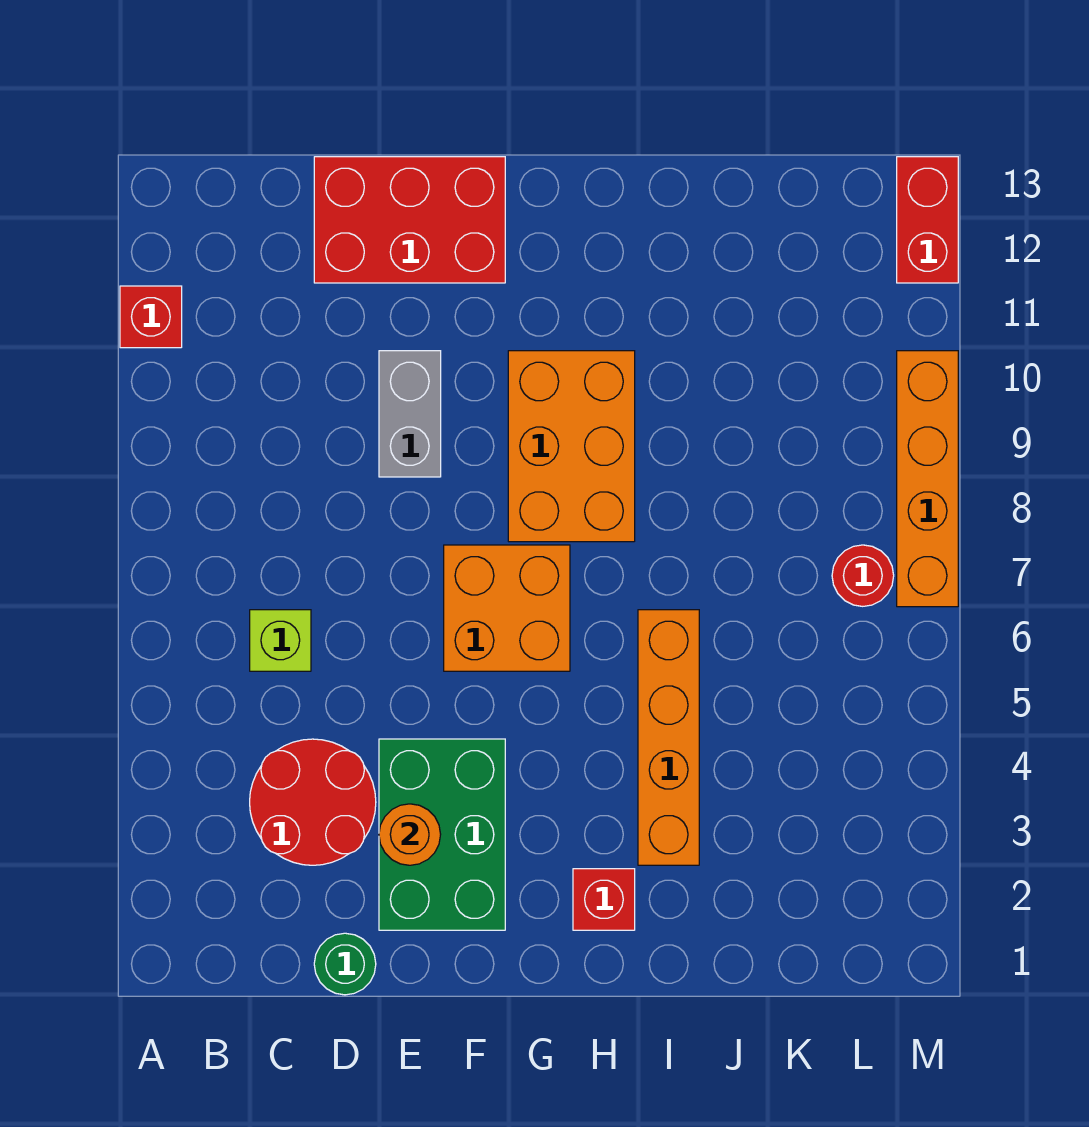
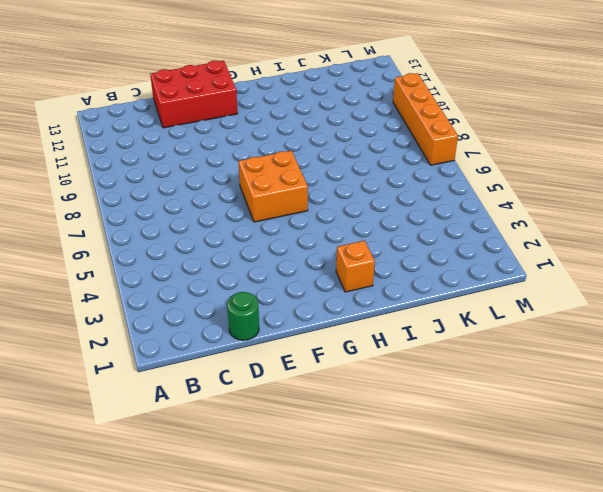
orange brick H2 level 1 -> red brick H2 level 1
none -> red brick A11 level 1
none -> red round brick C3:D4 level 1
none -> lime brick C6 level 1

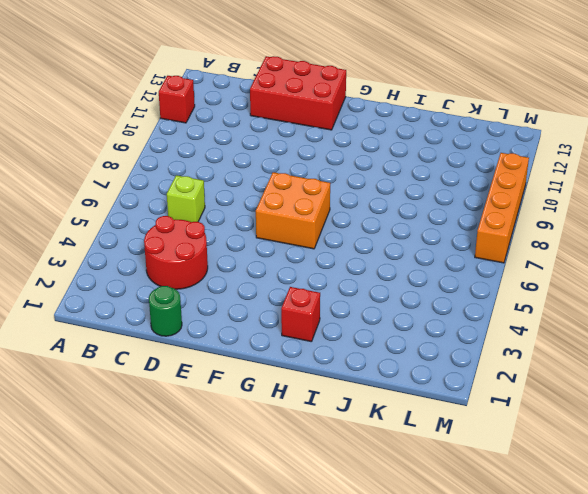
none -> green brick E2:F4 level 1
none -> grey brick E9:E10 level 1
none -> orange brick G8:H10 level 1

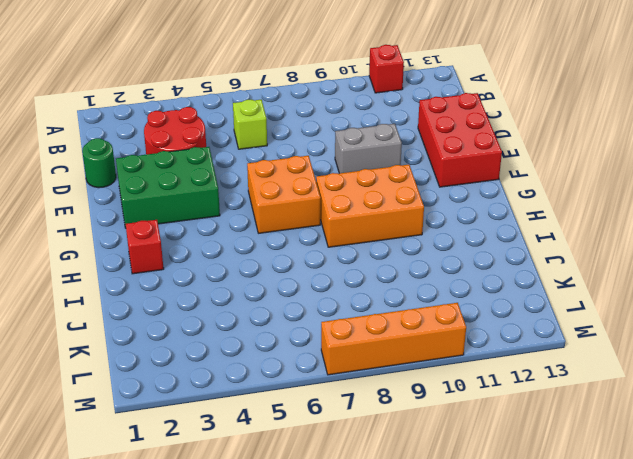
none -> orange brick I3:I6 level 1
none -> red round brick L7 level 1
none -> red brick M12:M13 level 1

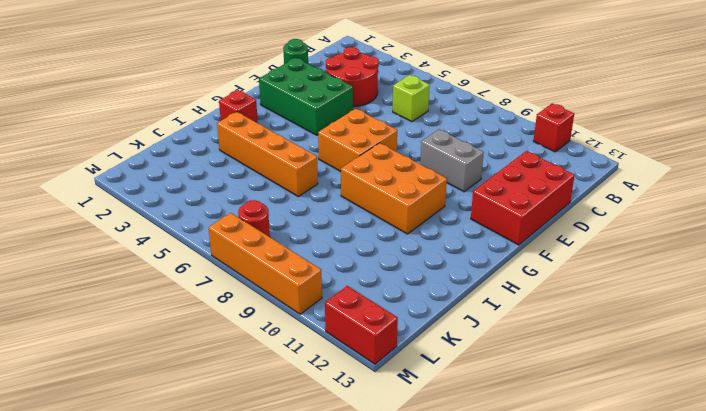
none -> orange round brick E3 level 2

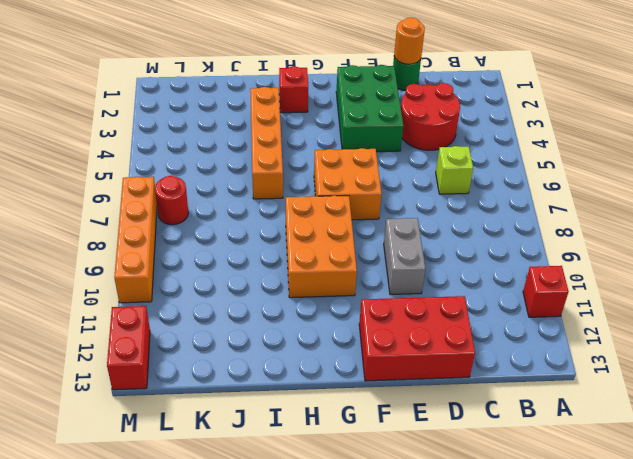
orange round brick D1 level 2 -> orange round brick E3 level 2

